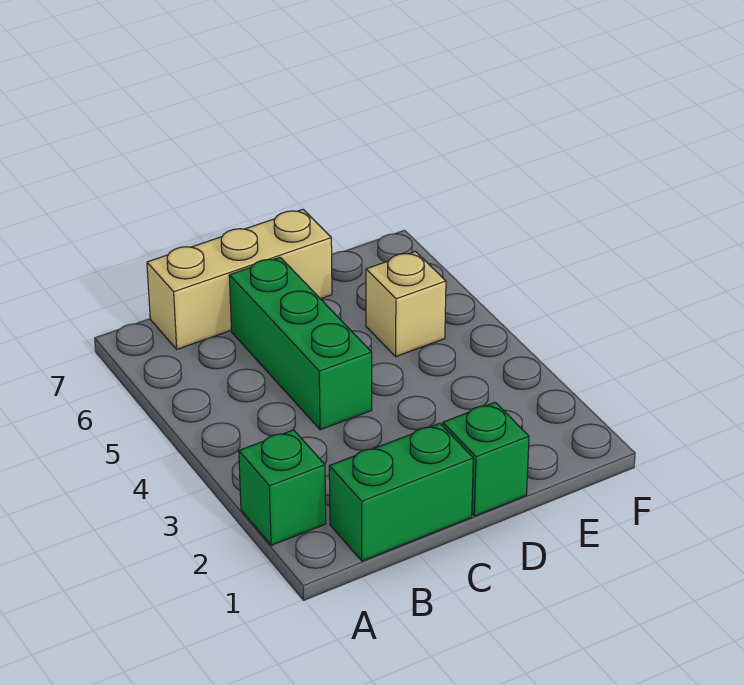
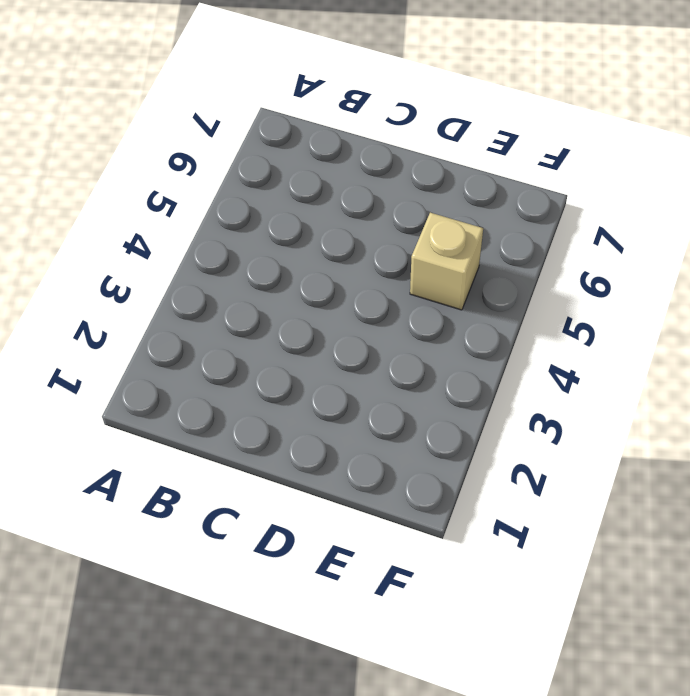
none -> green brick A2 level 1
none -> green brick B1:C1 level 1

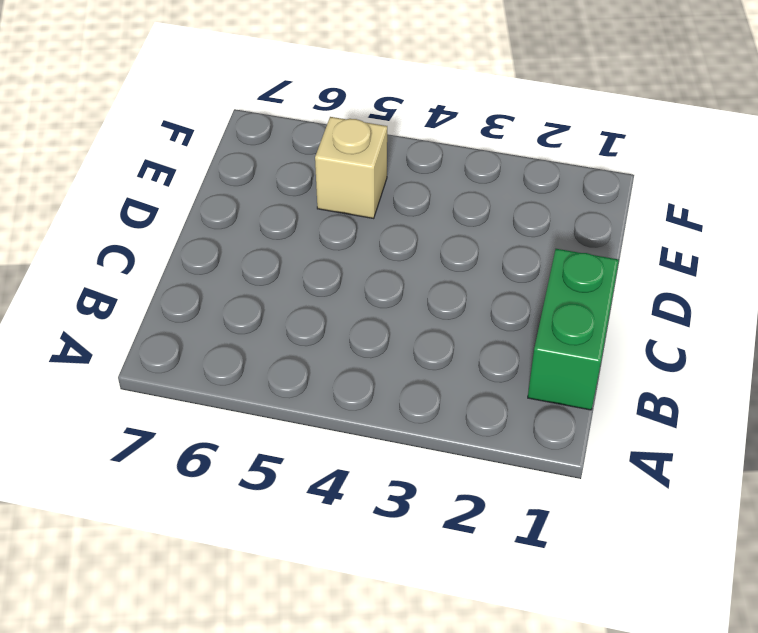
none -> green brick A2 level 1
none -> tan brick B7:D7 level 1

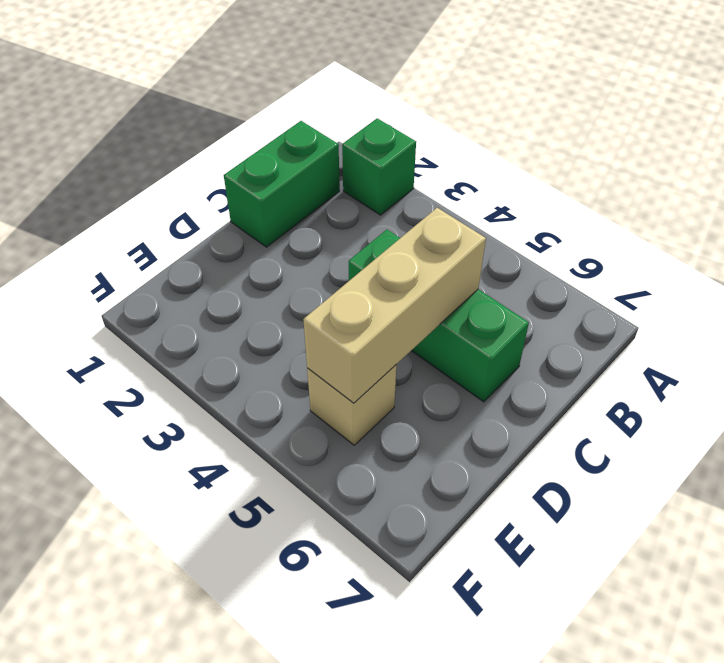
tan brick C5:E5 level 2 -> tan brick B7:D7 level 1
none -> green brick D1 level 1

